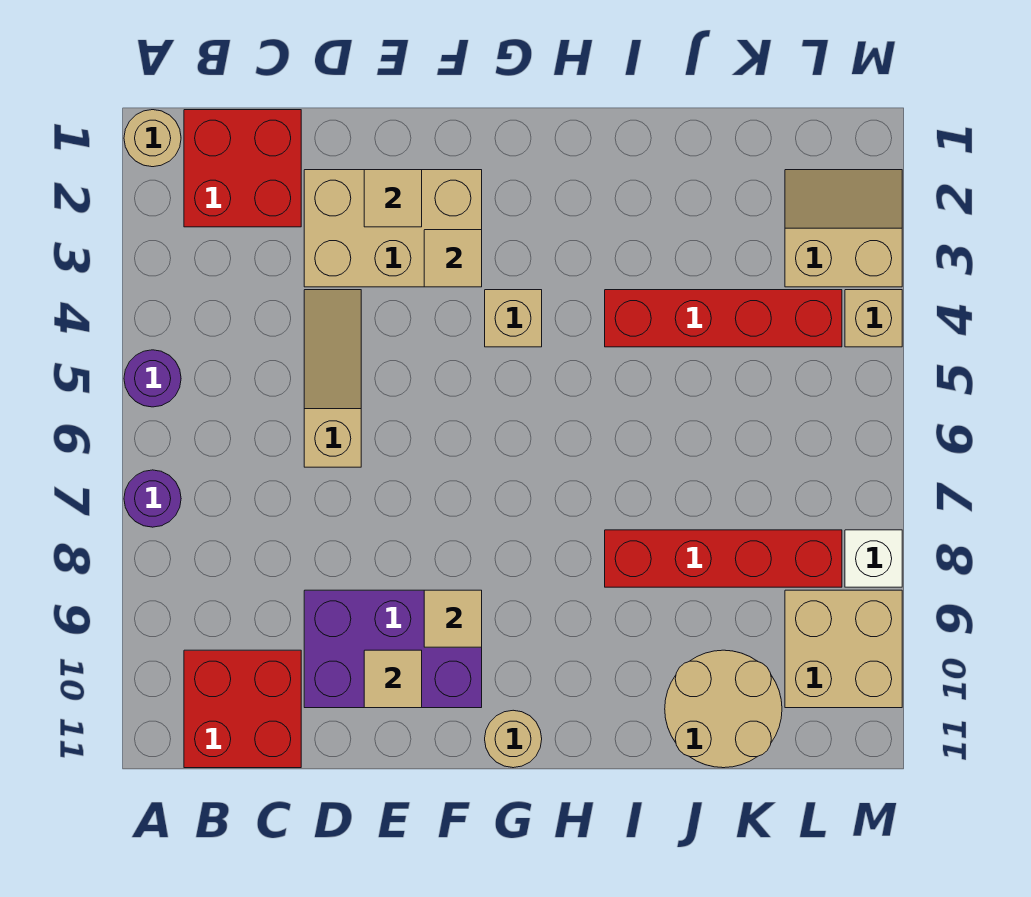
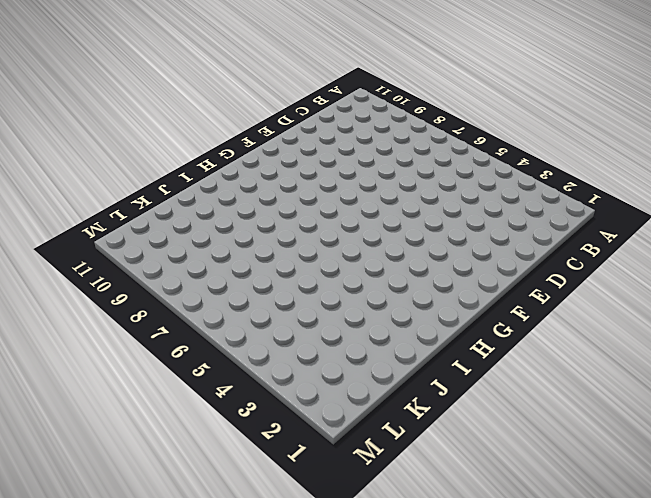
none -> tan round brick A1 level 1
none -> purple round brick A5 level 1
none -> purple round brick A7 level 1

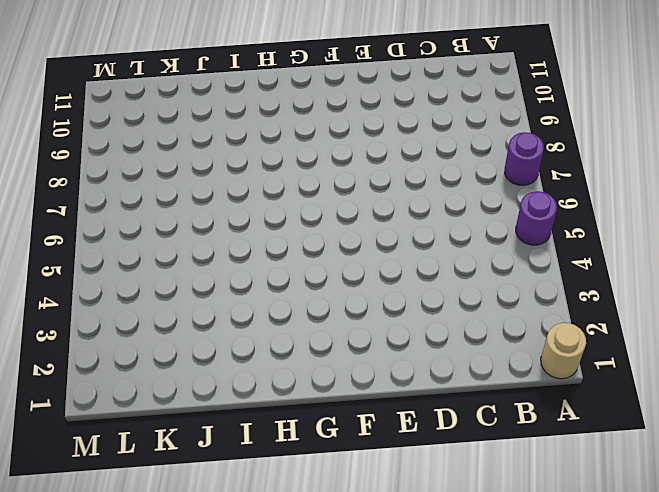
none -> red brick B1:C2 level 1
none -> red brick B10:C11 level 1
none -> tan brick D2:F3 level 1

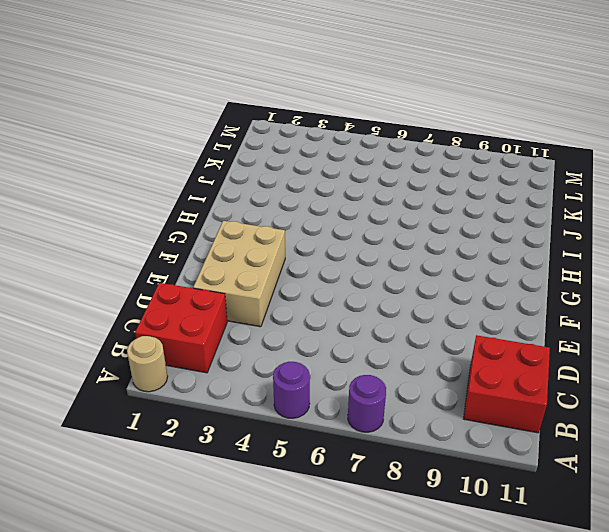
none -> tan slope D4:D6 level 1 top 6
none -> purple brick D9:F10 level 1
none -> tan brick G4 level 1

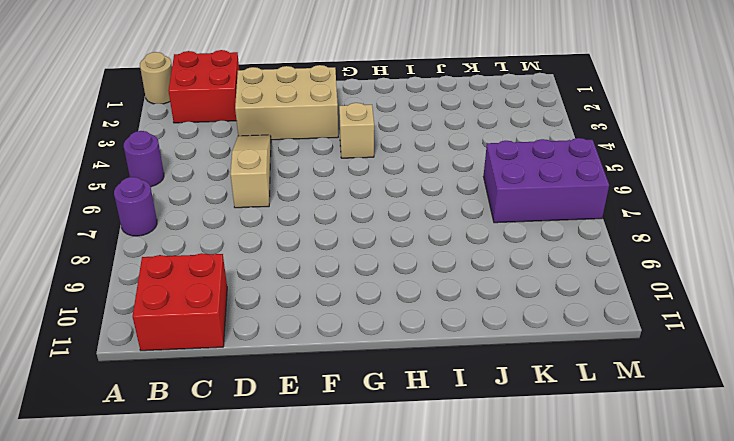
purple brick K6:M7 level 1 -> purple brick D9:F10 level 1
none -> tan round brick G11 level 1
none -> red brick I4:L4 level 1
none -> red brick I8:L8 level 1

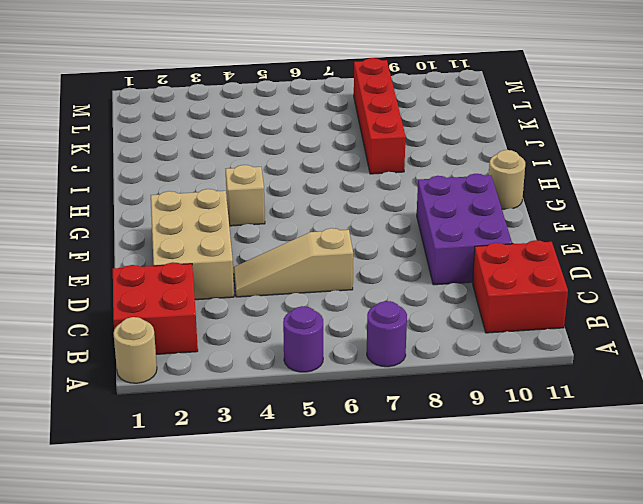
none -> red brick I4:L4 level 1
none -> tan round brick J10:K11 level 1
none -> tan slope L2:M3 level 1 top 3

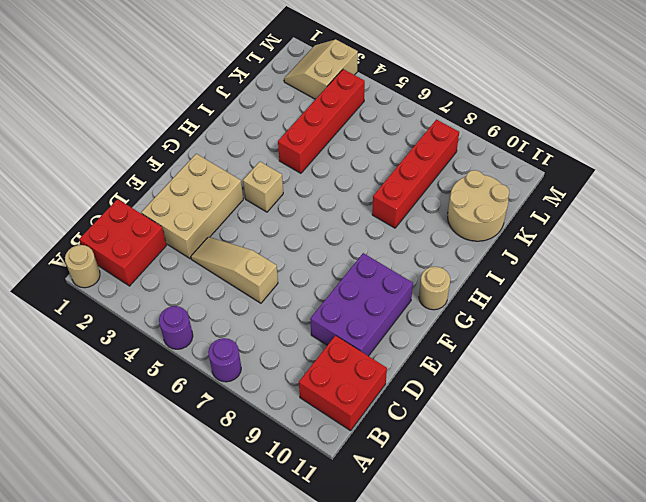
none -> tan brick L9:M10 level 1
none -> tan brick M4 level 1
none -> white brick M8 level 1

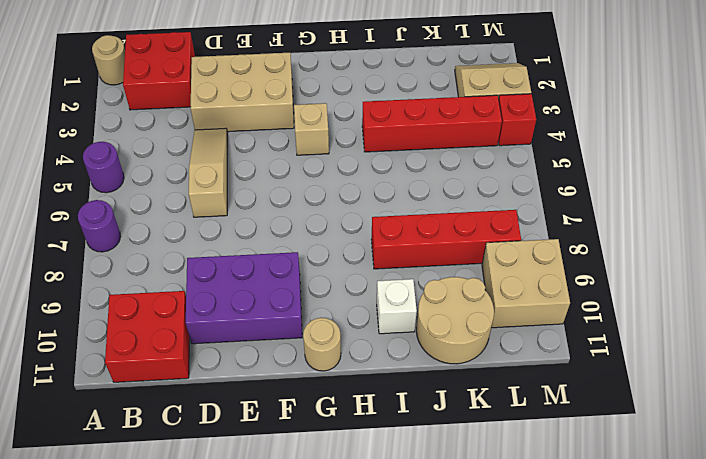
white brick I10 level 1 -> white brick M8 level 1
red brick M4 level 1 -> tan brick M4 level 1
none -> tan tile E2 level 2
none -> tan tile E10 level 2
none -> tan tile F3 level 2

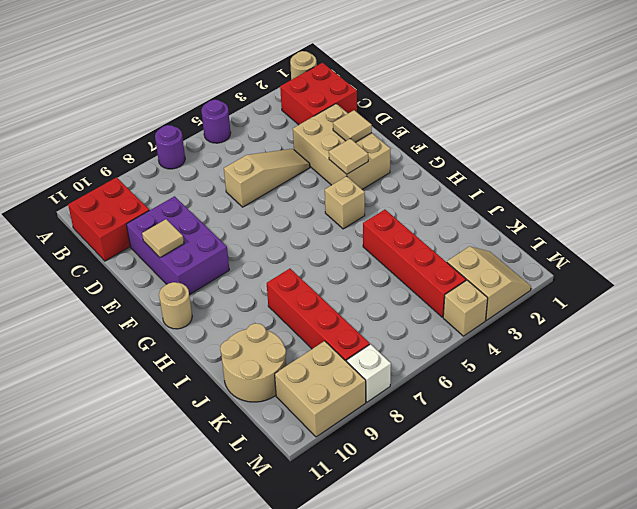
none -> tan tile F9 level 2

